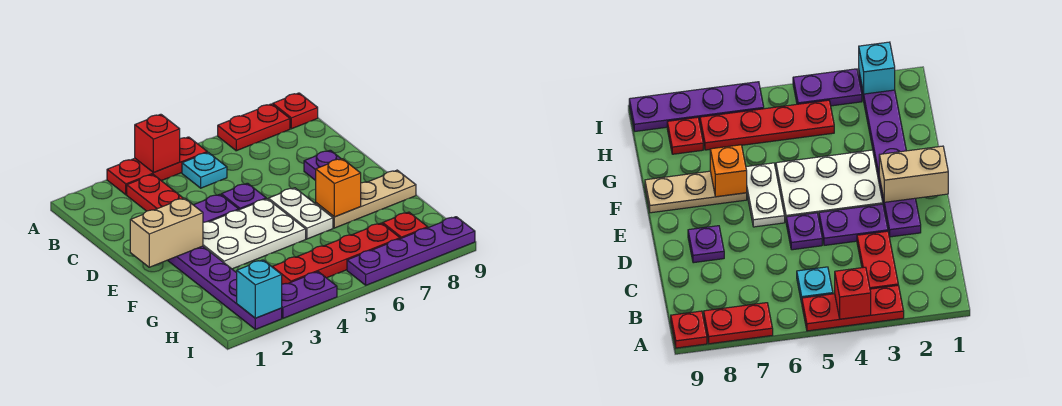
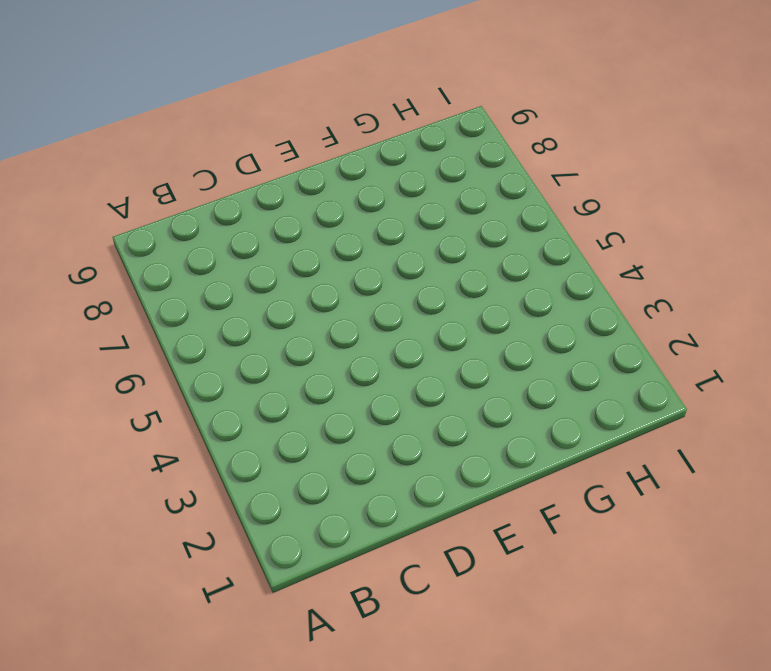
none -> red plate A3:A5 level 1
none -> red plate A7:A8 level 1
none -> red plate A9 level 1

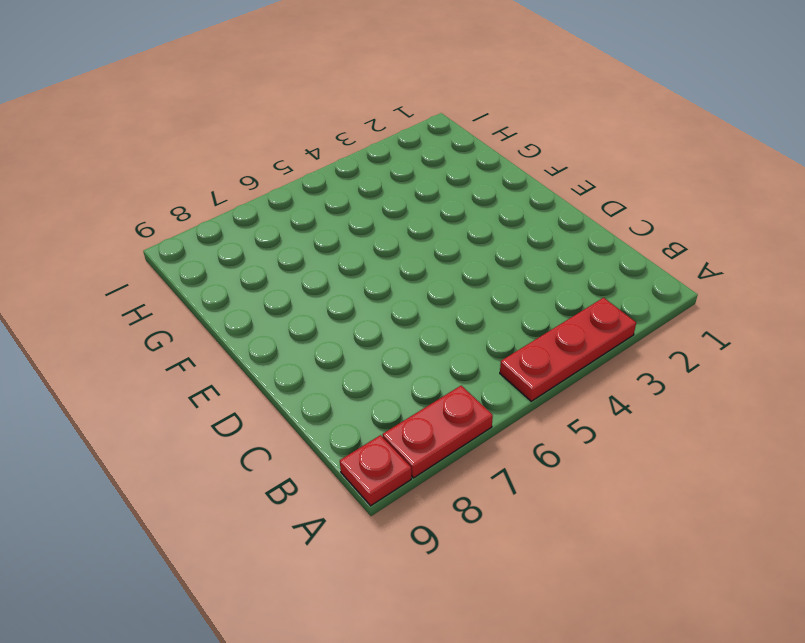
none -> red plate B3:C3 level 1
none -> cyan plate B5 level 1
none -> purple plate D2:I2 level 1

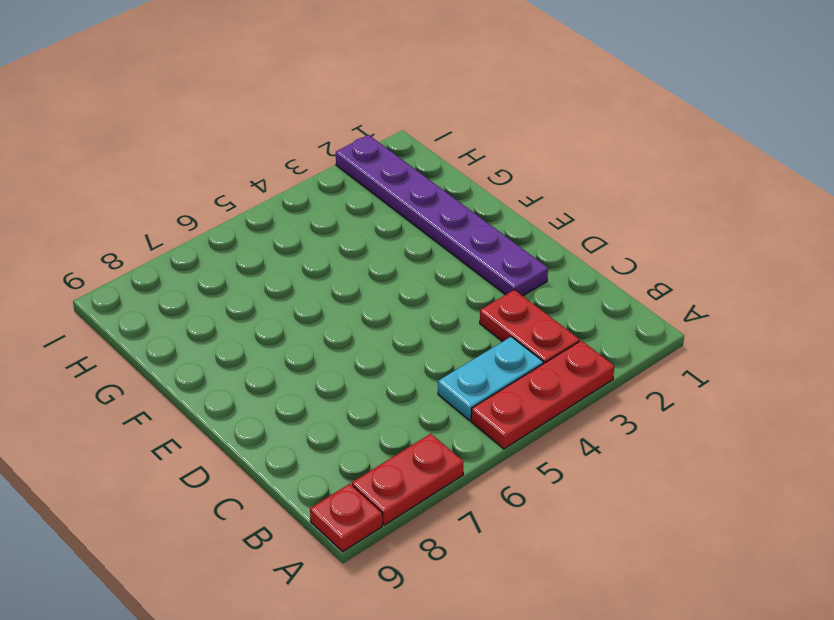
cyan plate B4:B5 level 1 -> cyan plate B5 level 1
none -> purple plate D3:D4 level 1
none -> purple plate D5 level 1
none -> purple plate D8 level 1

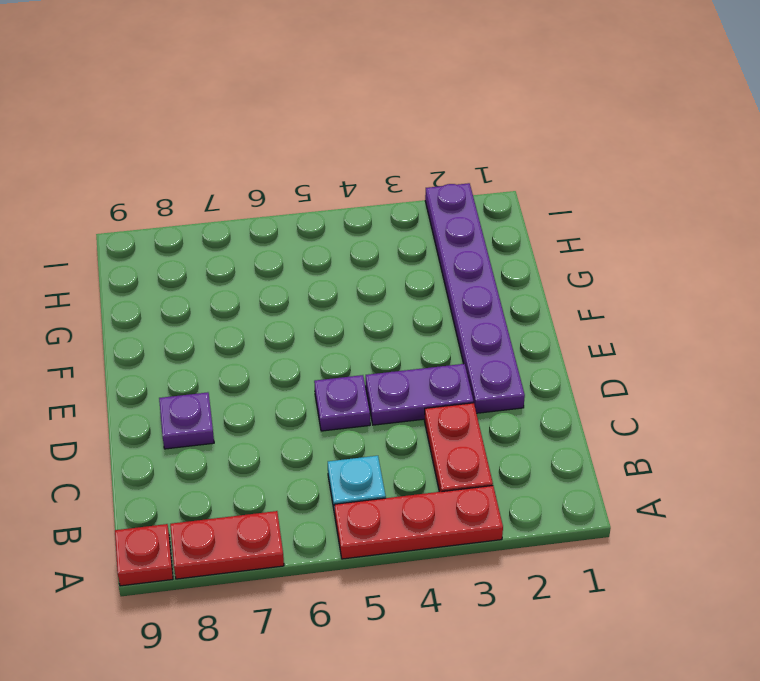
none -> white plate E3:F5 level 1
none -> white plate E6:F6 level 1
none -> tan plate F7:F9 level 1

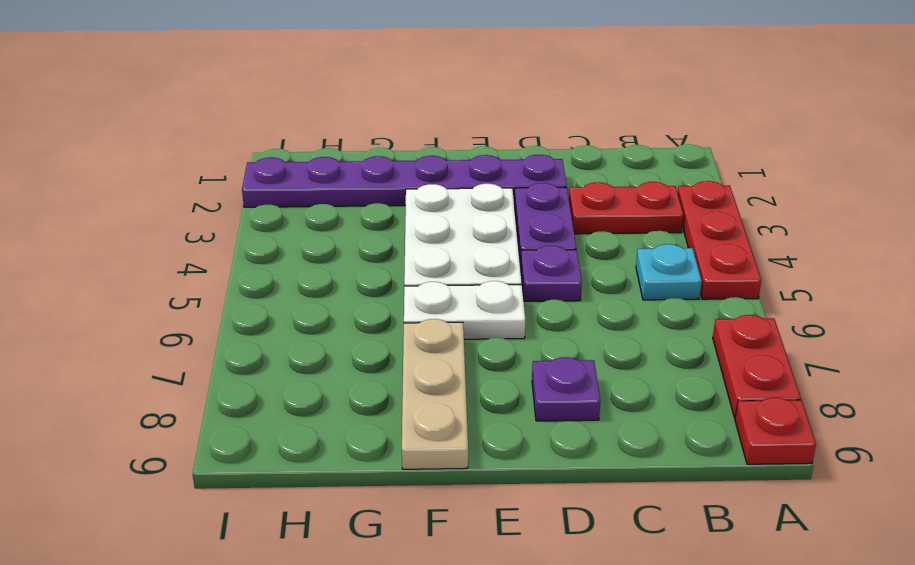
none -> red plate H4:H7 level 1
none -> red plate H8 level 1
none -> purple plate I3:I4 level 1

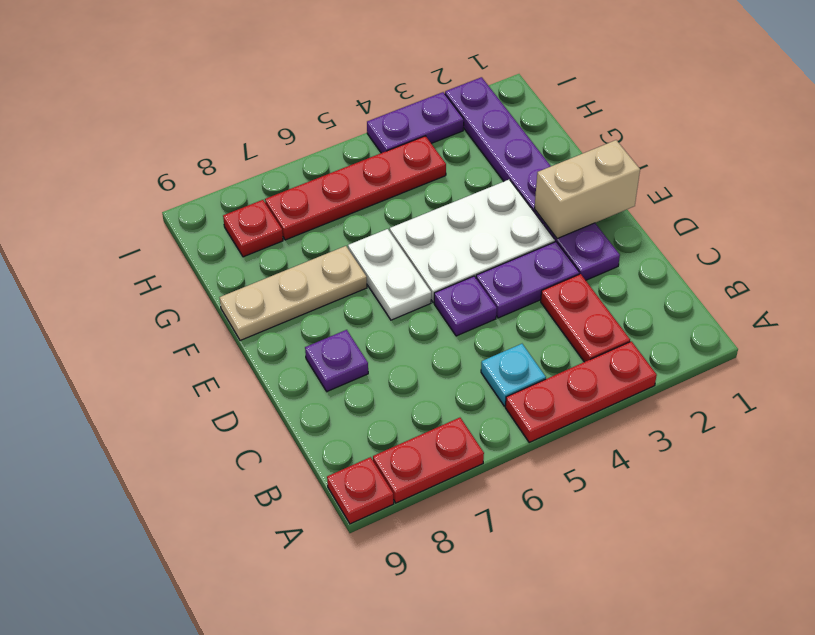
none -> purple plate I6:I9 level 1
none -> red brick A4 level 2
none -> orange brick F7 level 2

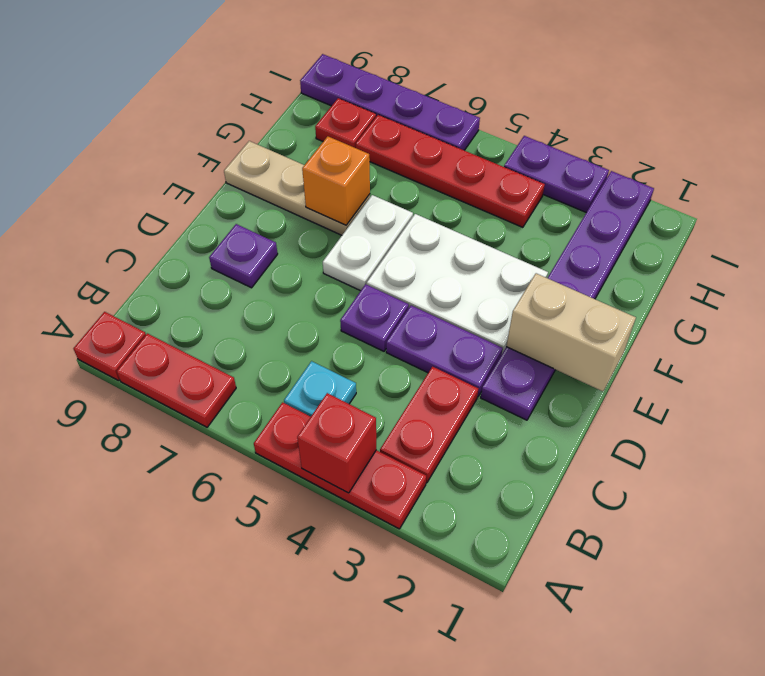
none -> cyan brick I2 level 2

